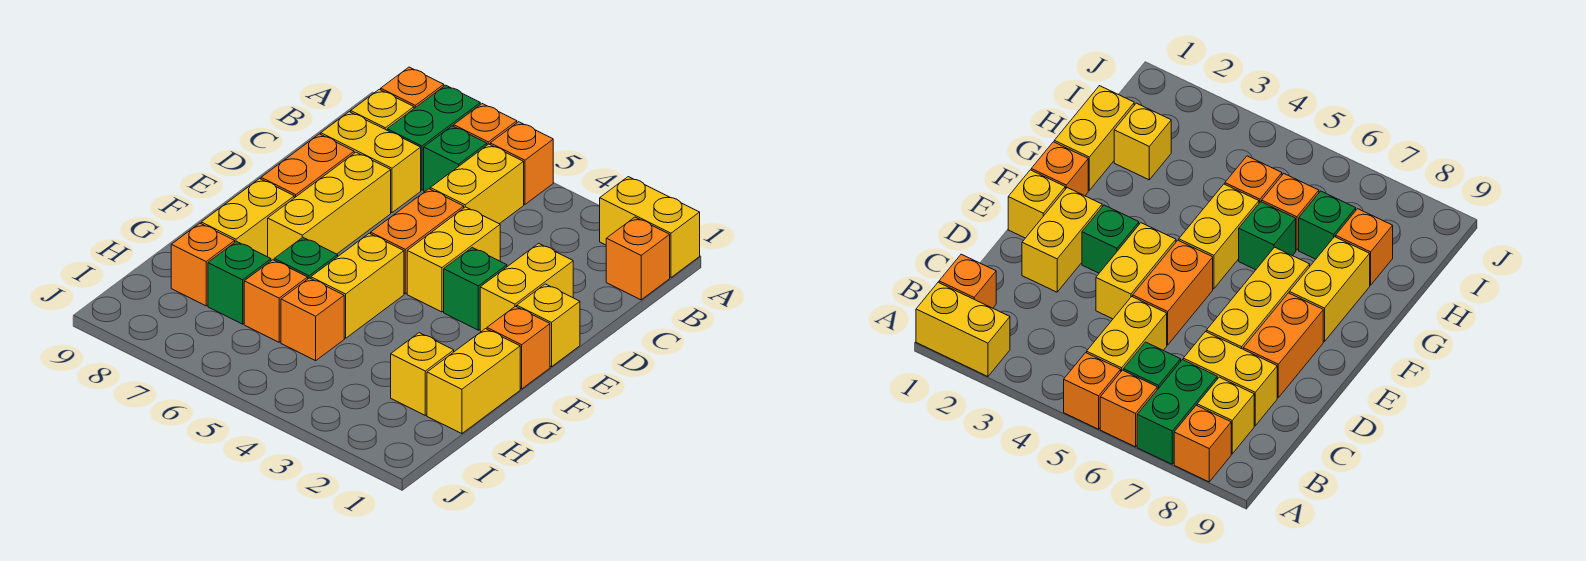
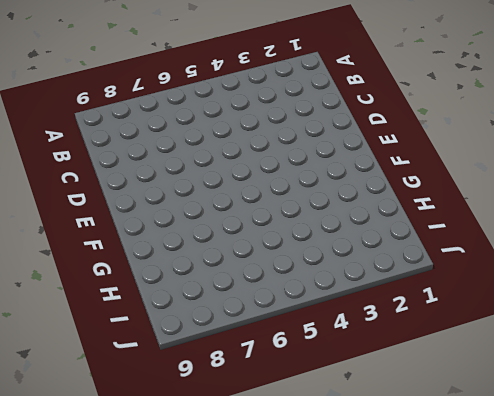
none -> yellow brick A1:A2 level 1
none -> orange brick A5 level 1
none -> orange brick A6 level 1

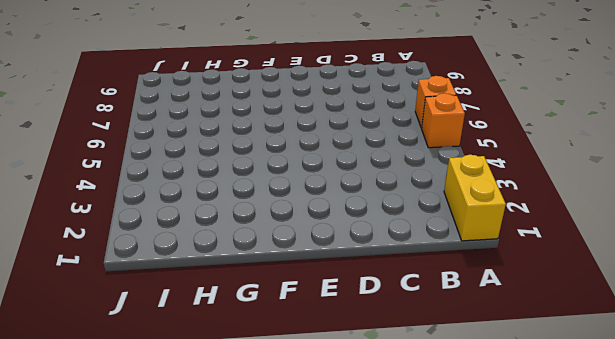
none -> green brick A7:B7 level 1
none -> orange brick A8 level 1
none -> orange brick B1 level 1

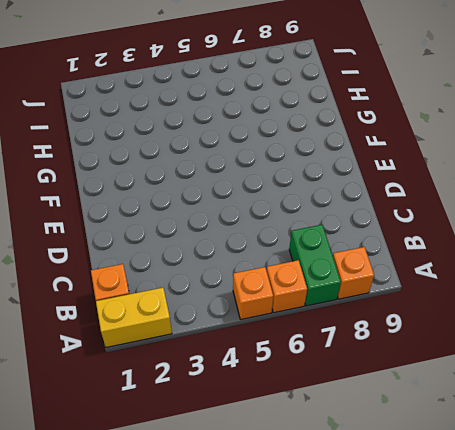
none -> yellow brick B5:C5 level 1
none -> green brick B6 level 1
none -> yellow brick B8 level 1

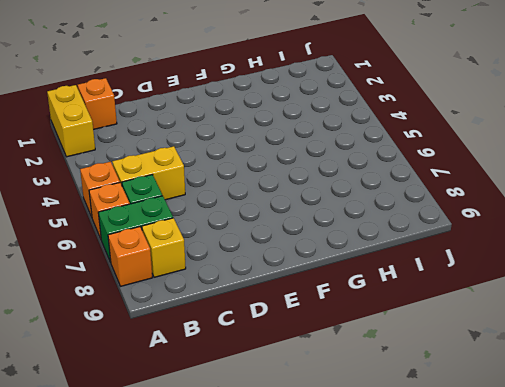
none -> yellow brick C7:C8 level 1
none -> yellow brick D2:E2 level 1
none -> yellow brick D4:E4 level 1

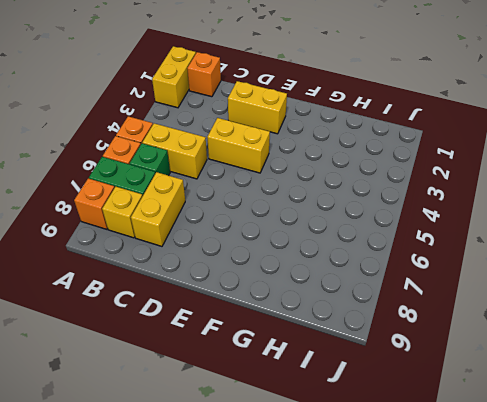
none -> orange brick D5:E5 level 1
none -> yellow brick D7:F7 level 1
none -> orange brick D8:E8 level 1

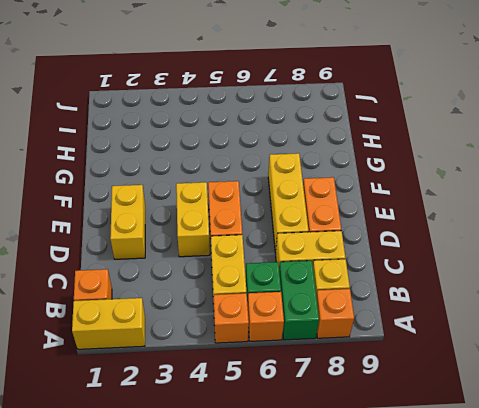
none -> yellow brick E1 level 1
none -> green brick E3 level 1
none -> orange brick F1 level 1

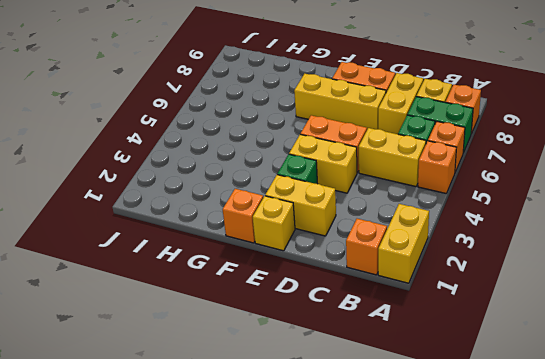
none -> yellow brick F5:G5 level 1
none -> yellow brick F8:G8 level 1
none -> yellow brick G1:H1 level 1

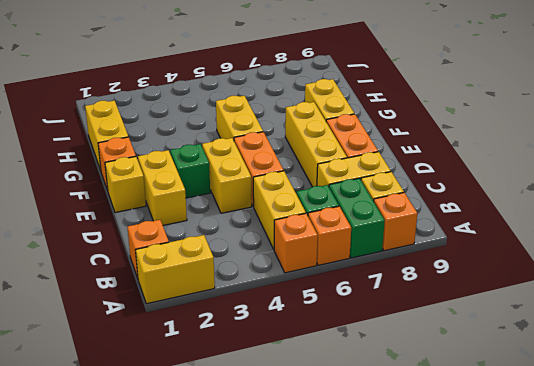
none -> green brick G6 level 1
none -> yellow brick H2 level 1
none -> orange brick H5 level 1

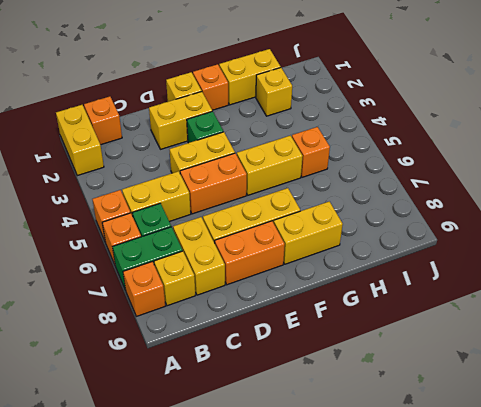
none -> green brick G6 level 1
none -> orange brick H6 level 1
none -> green brick H7 level 1

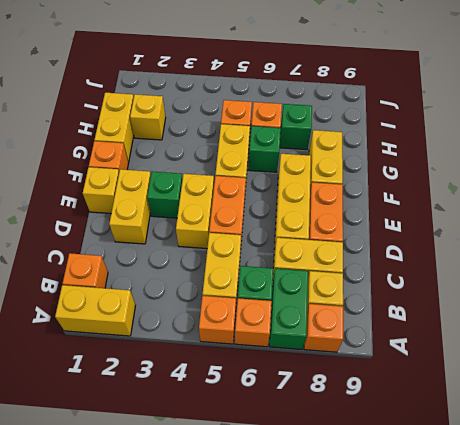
none -> orange brick H8 level 1

